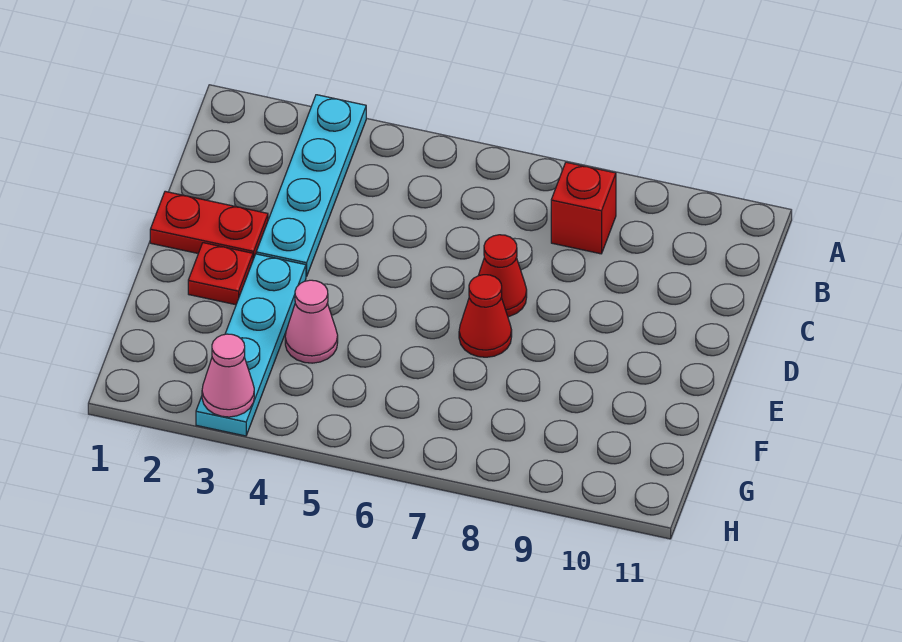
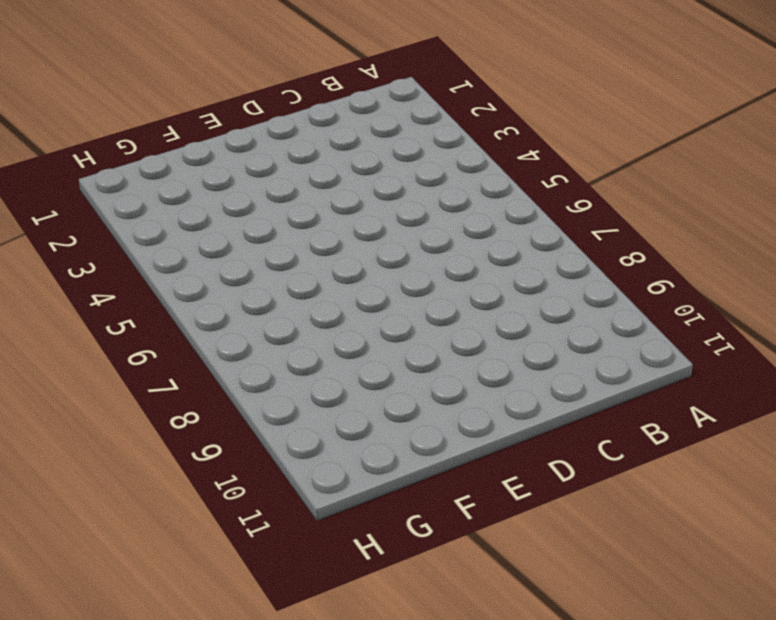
none -> cyan plate A3:D3 level 1
none -> red brick B8 level 1

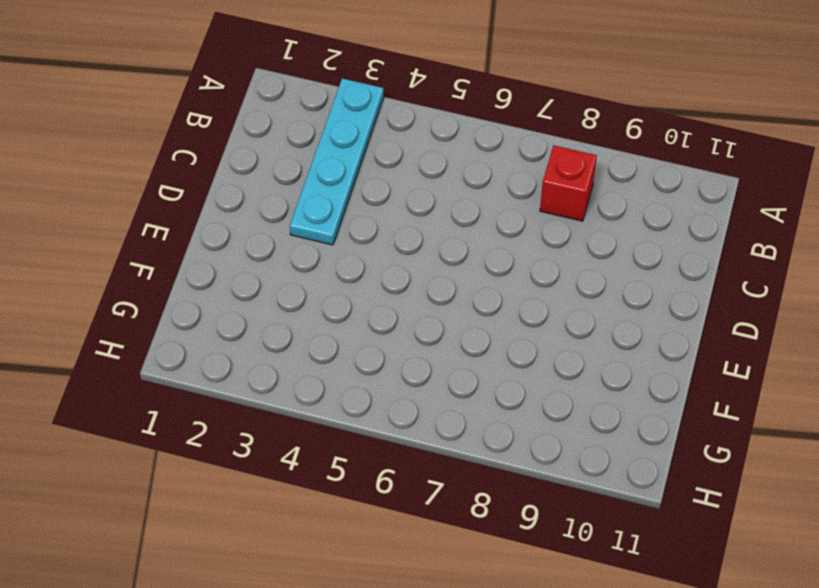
none -> red plate D1:D2 level 1
none -> red cone D7 level 1

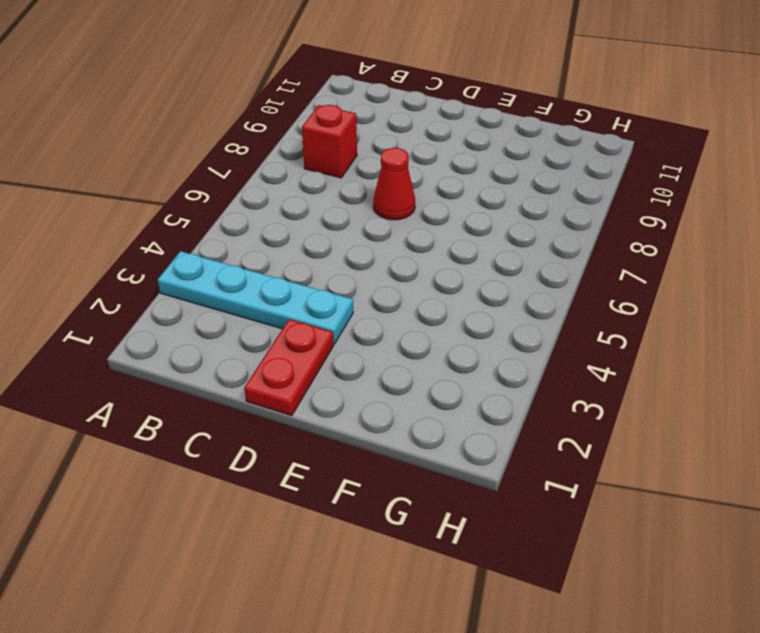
none -> red plate E2 level 1
none -> cyan plate E3:H3 level 1

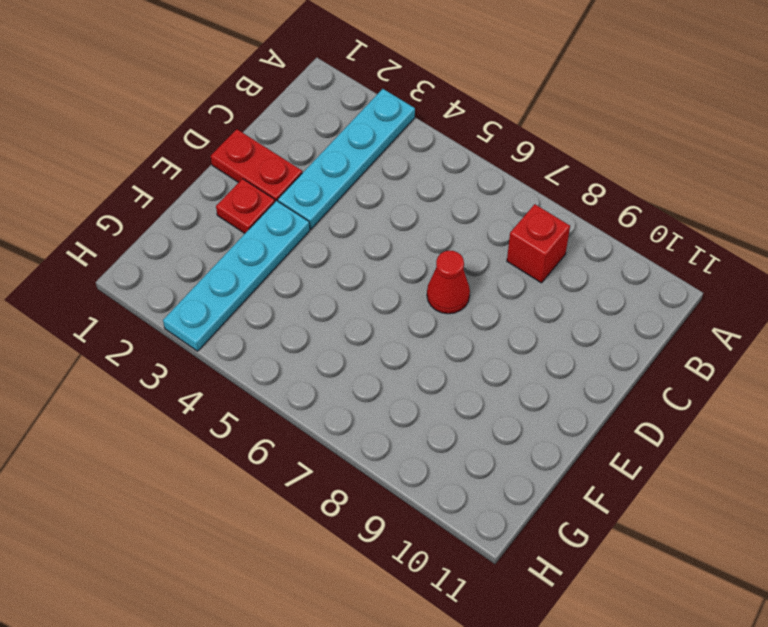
none -> red cone E7 level 1
none -> pink cone F4 level 1

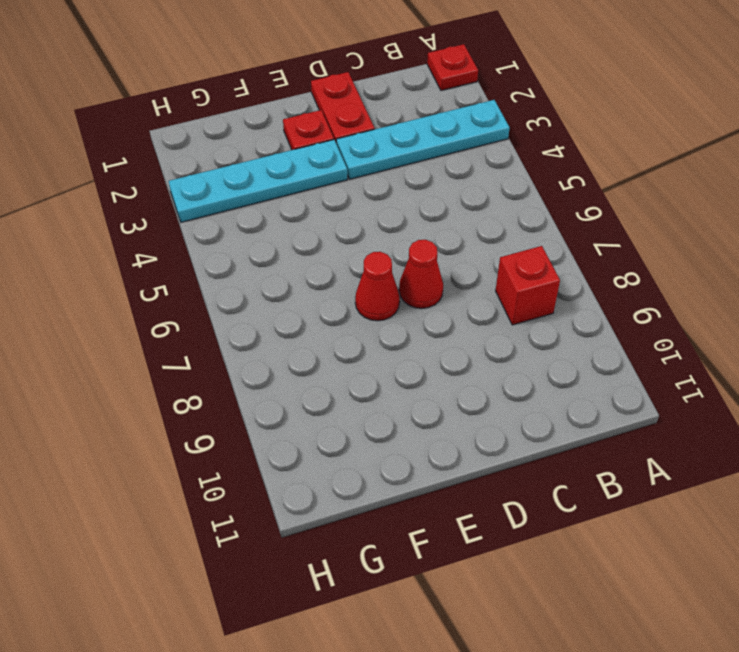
red plate A1 level 1 -> none
none -> pink cone F4 level 1
none -> pink cone H3 level 2

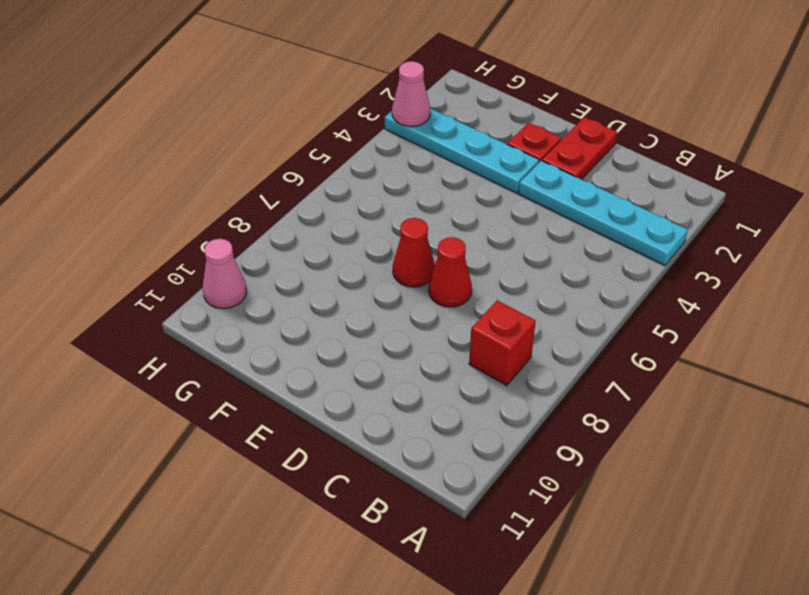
pink cone H10 level 1 -> pink cone F4 level 1

